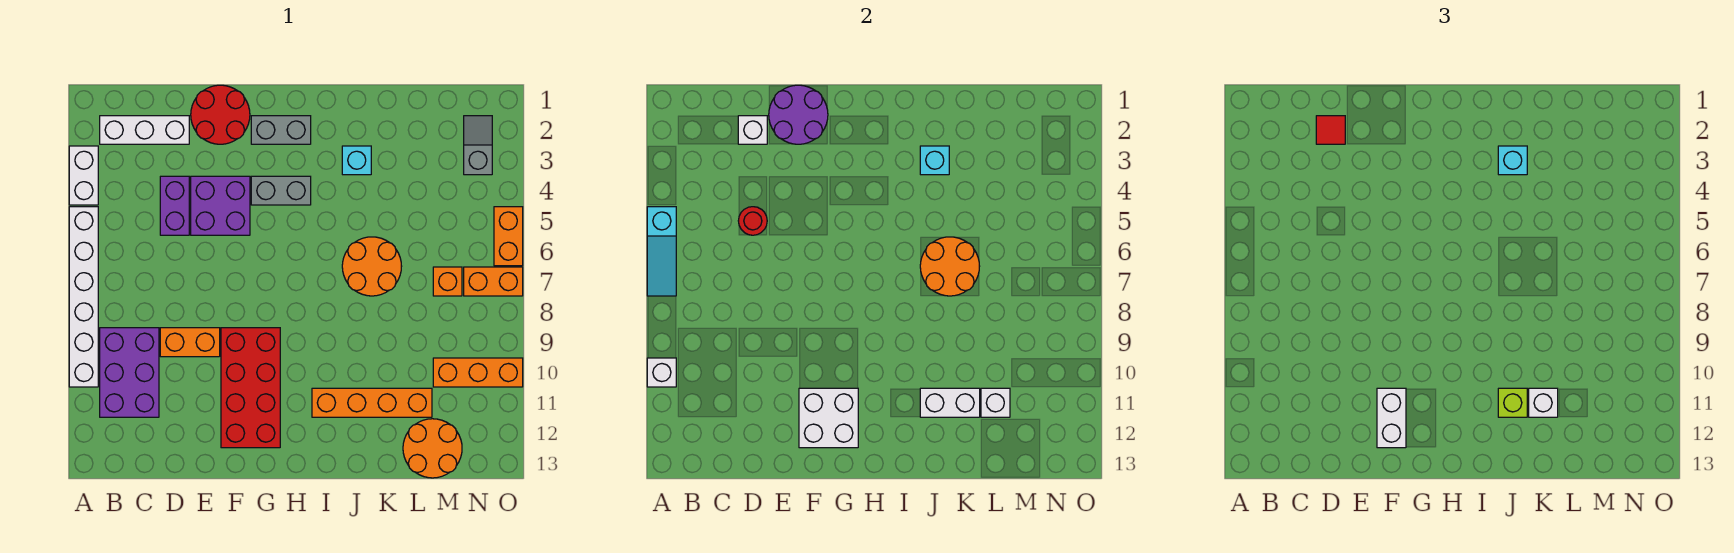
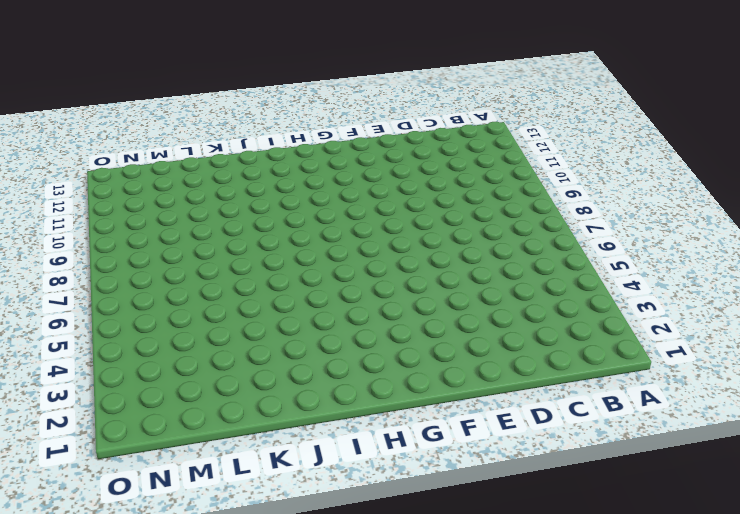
none -> white brick A3:A4 level 1
none -> white brick A5:A10 level 1
none -> white brick B2:D2 level 1
none -> purple brick B9:C11 level 1

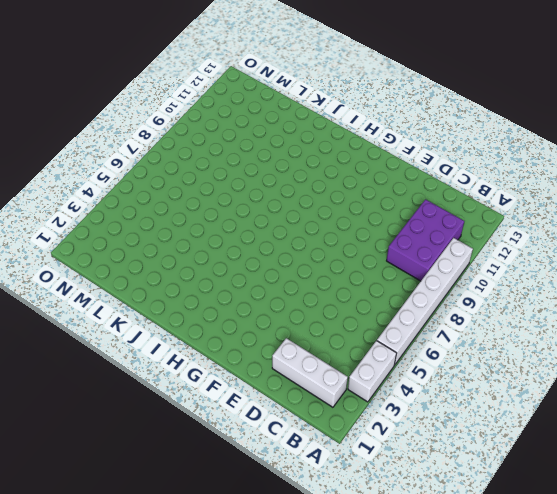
none -> purple brick D4:D5 level 1
none -> orange brick D9:E9 level 1
none -> red round brick E1:F2 level 1
none -> purple brick E4:F5 level 1

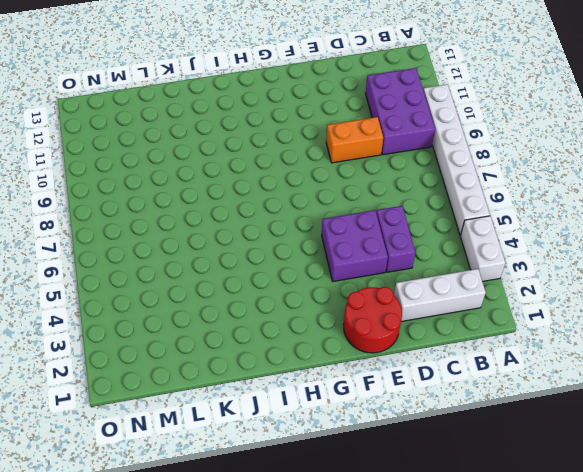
none -> red brick F9:G12 level 1
none -> grey brick G2:H2 level 1
none -> grey brick G4:H4 level 1
none -> orange brick I11:L11 level 1

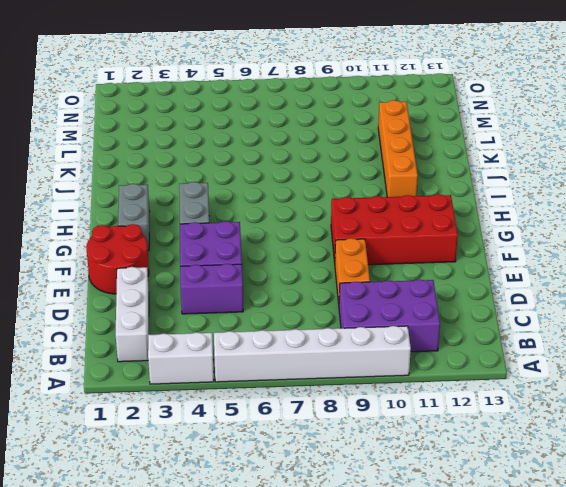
none -> cyan brick J3 level 1
none -> orange round brick J6:K7 level 1
none -> orange round brick L12:M13 level 1
none -> orange brick M7 level 1

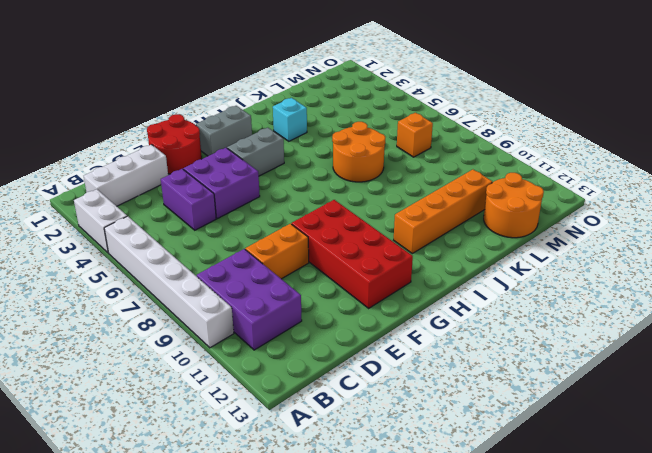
none -> orange brick M10:O10 level 1
none -> grey slope N2:N3 level 1 top 3
none -> orange brick N7:O7 level 1
none -> orange brick O5:O6 level 1

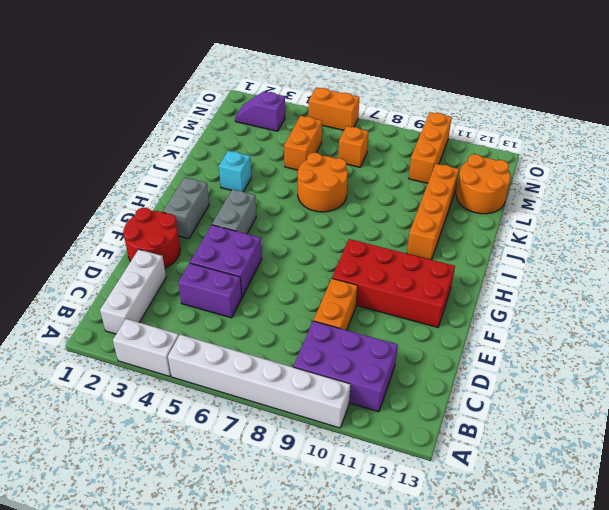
orange brick L5:M5 level 1 -> orange brick N7:O7 level 1
purple slope N2:N3 level 1 top 3 -> grey slope N2:N3 level 1 top 3
none -> cyan slope A5:A7 level 2 top 5
none -> white brick A10 level 2
none -> white brick D2 level 2
none -> red round brick D5 level 2

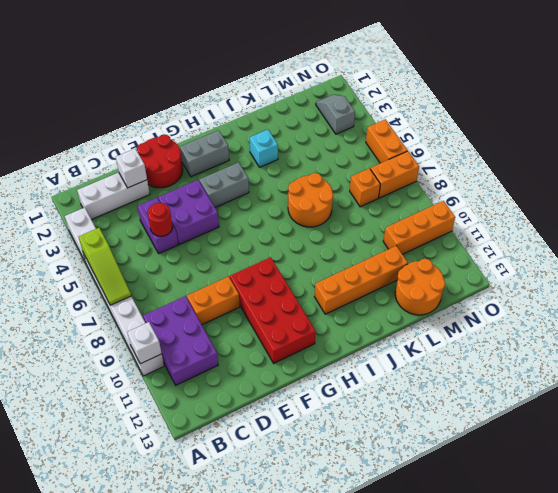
lime slope A5:A7 level 2 top 5 -> cyan slope A5:A7 level 2 top 5
none -> purple round brick E1:F2 level 2
none -> white brick F11:G12 level 2
none -> cyan brick J3 level 2
none -> orange round brick J6:K7 level 2

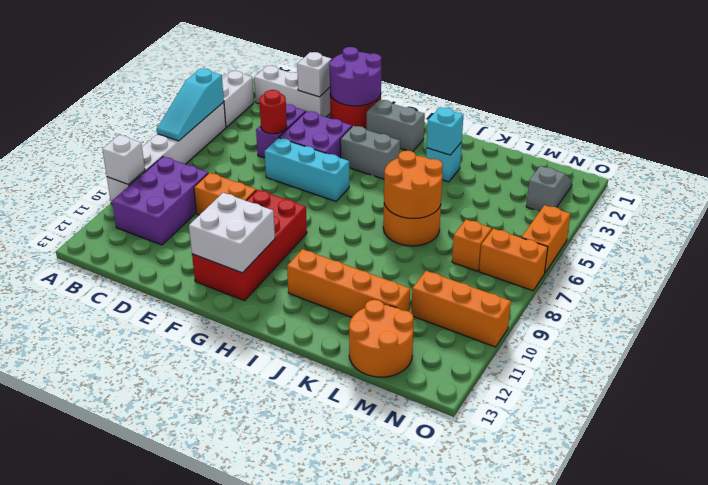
cyan brick E6:G6 level 1 -> none
none -> white brick J11:K11 level 2
none -> white brick L11 level 2
none -> red tile D2 level 3
none -> white brick F11:F12 level 3

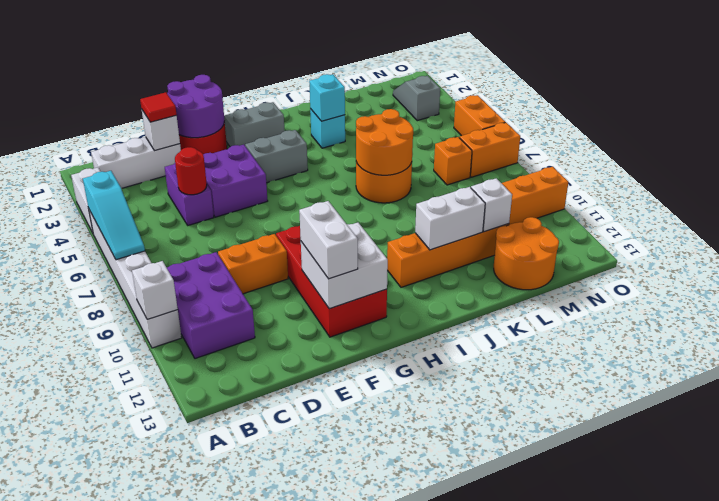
none -> cyan brick J3 level 3
none -> lime brick J11 level 3
none -> white brick K11 level 3

